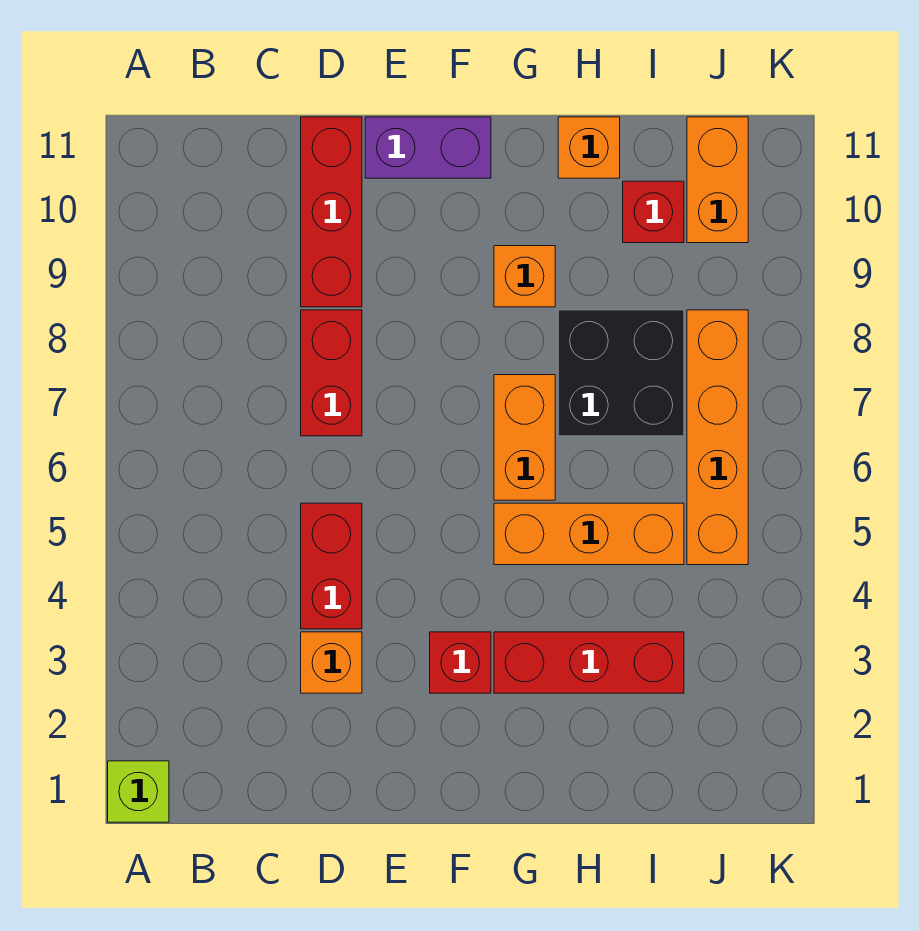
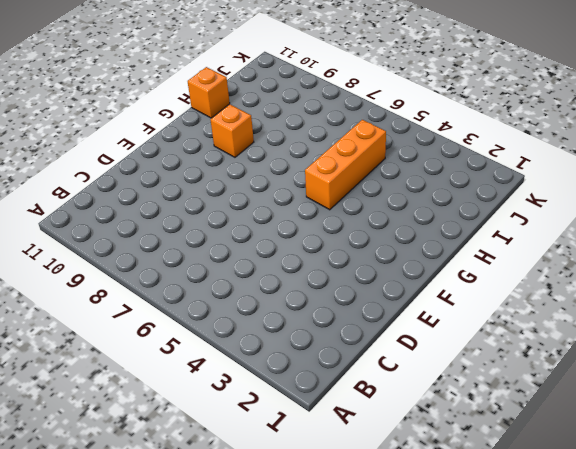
none -> lime brick A1 level 1
none -> orange brick D3 level 1
none -> red brick D4:D5 level 1

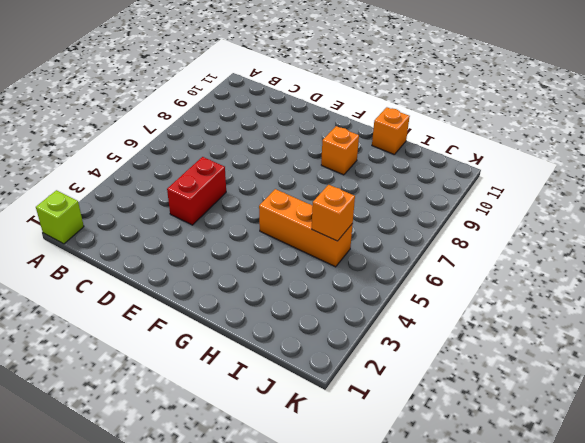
orange brick I5 level 2 -> orange brick D3 level 1
none -> red brick D7:D8 level 1
none -> red brick D9:D11 level 1
none -> purple brick E11:F11 level 1

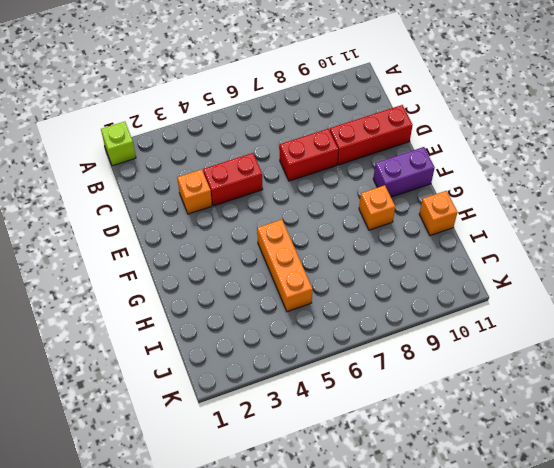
purple brick F10:F11 level 1 -> purple brick E11:F11 level 1
none -> red brick F3 level 1
none -> red brick G3:I3 level 1
none -> orange brick G6:G7 level 1

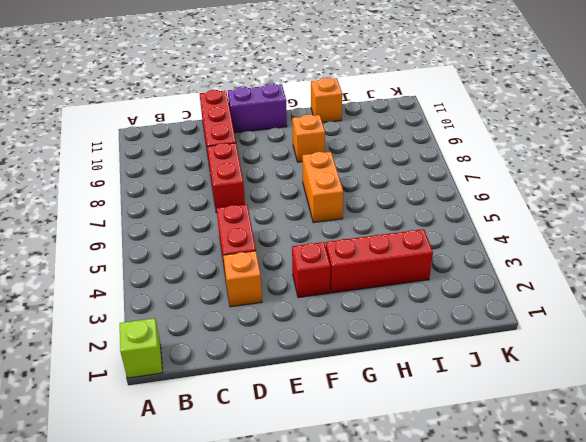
none -> orange brick G5:I5 level 1
none -> black brick H7:I8 level 1
none -> red brick I10 level 1

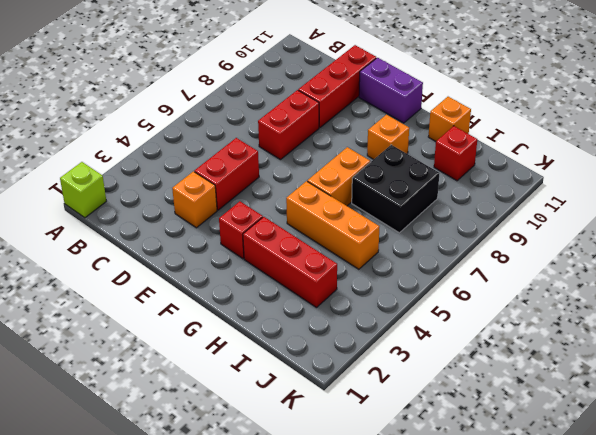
none -> orange brick J5:J8 level 1
none -> orange brick J10:J11 level 1

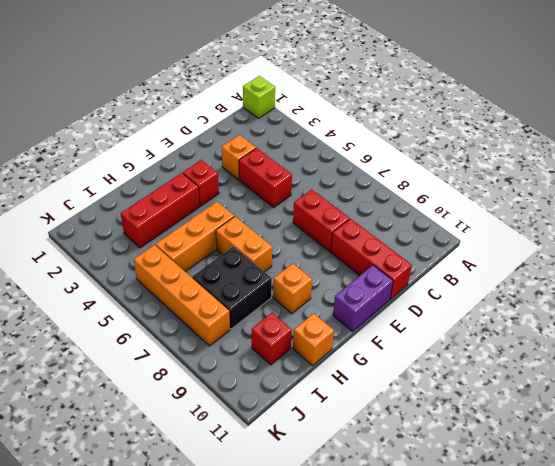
none -> orange brick J10:J11 level 1

